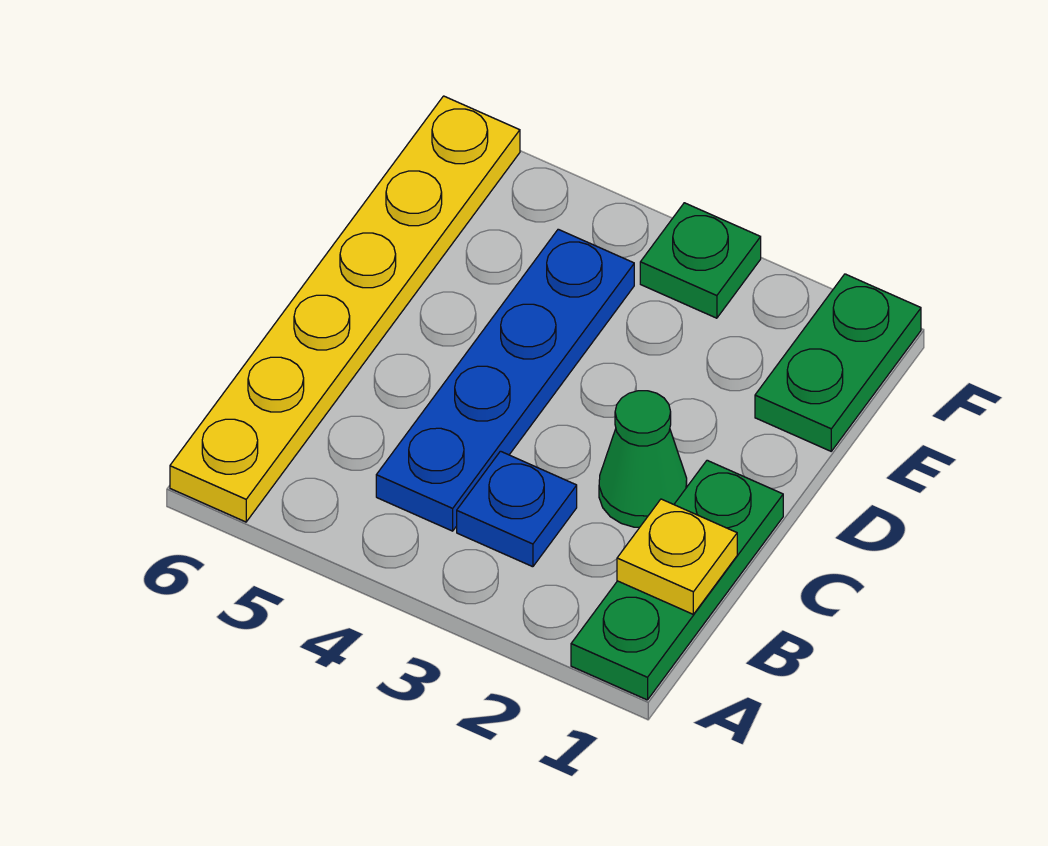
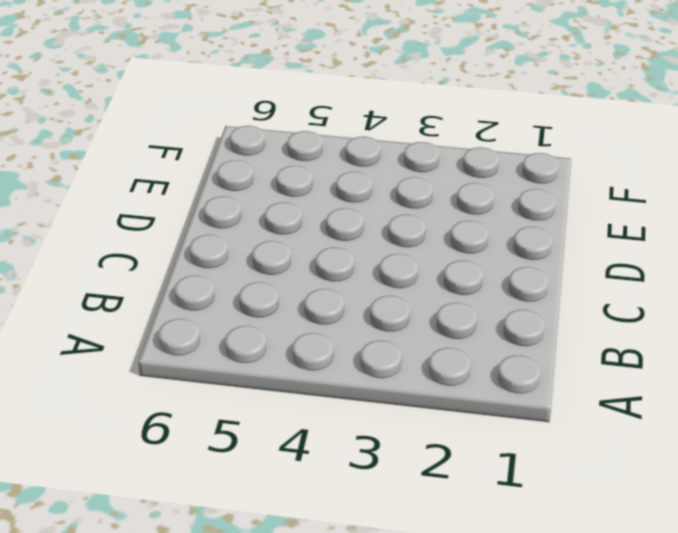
none -> green plate A1:C1 level 1
none -> yellow plate A6:F6 level 1

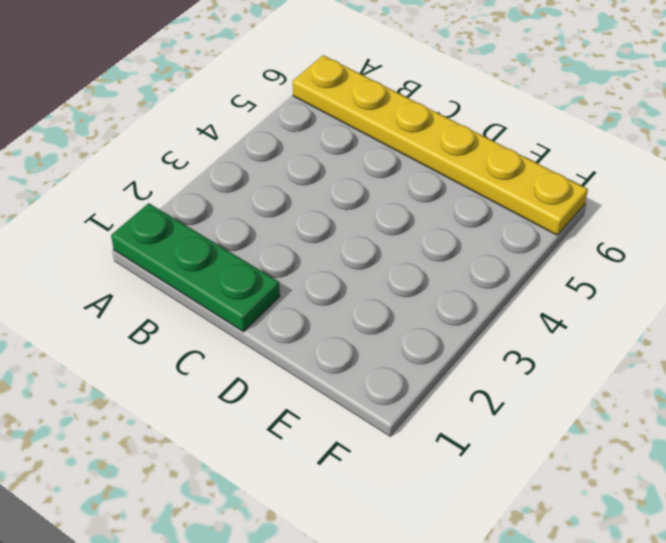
none -> blue plate B3 level 1
none -> blue plate B4:E4 level 1

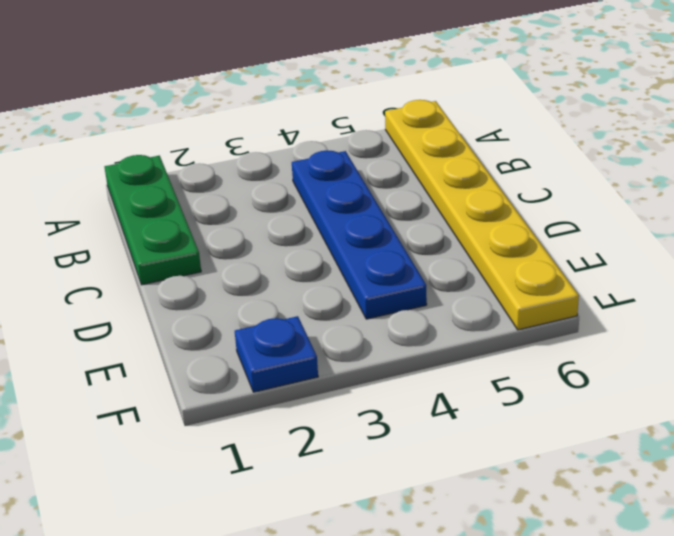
blue plate F2 level 1 -> blue plate B3 level 1
none -> green cone C2 level 1
none -> green plate E1:F1 level 1

